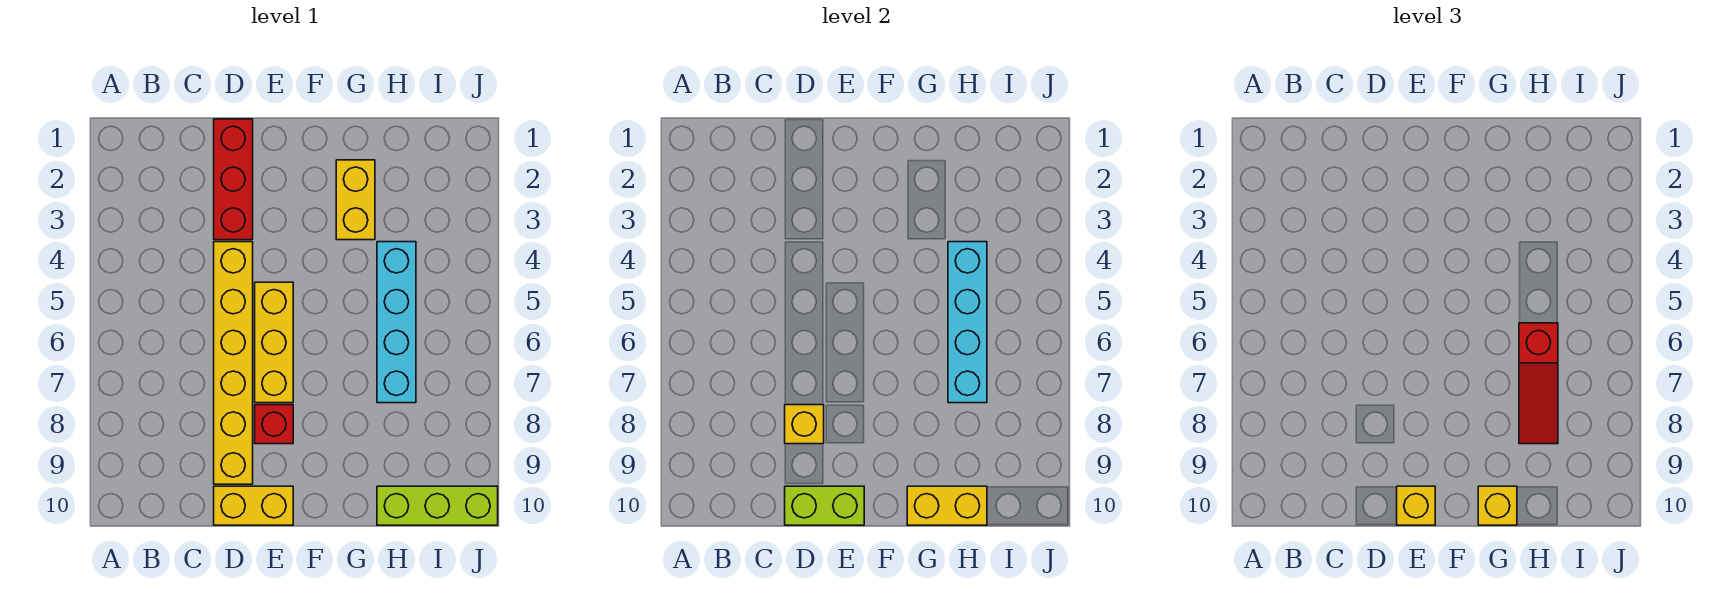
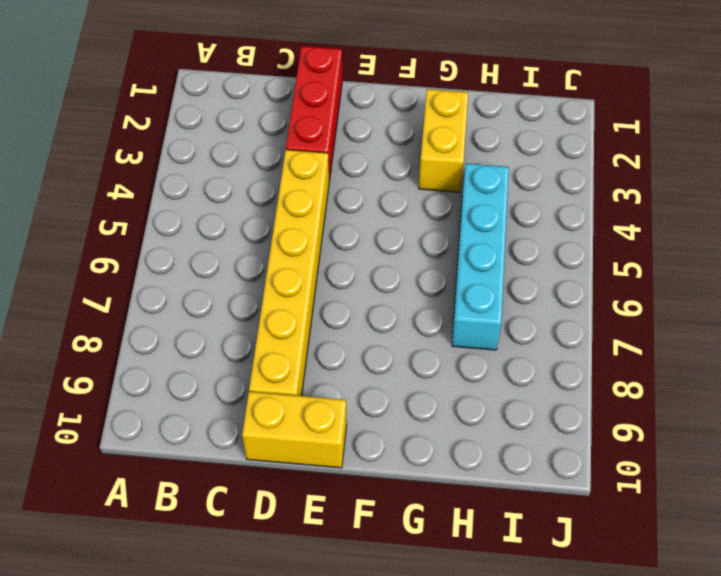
none -> yellow brick E5:E7 level 1
none -> red brick E8 level 1
none -> lime brick H10:J10 level 1

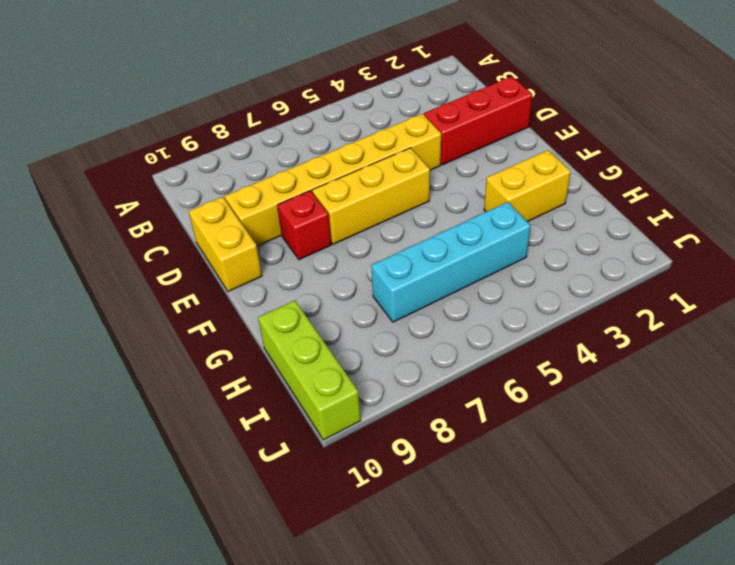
none -> yellow brick D8 level 2
none -> lime brick D10:E10 level 2
none -> yellow brick G10:H10 level 2

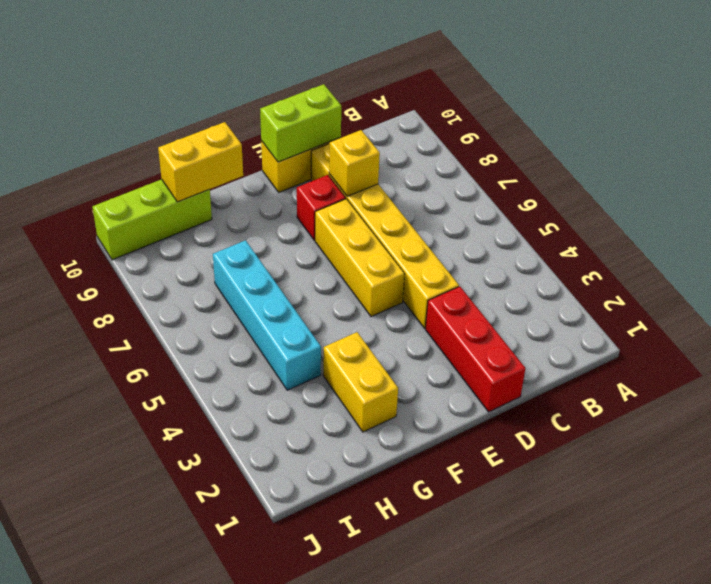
none -> cyan brick H4:H7 level 2
none -> yellow brick E10 level 3
none -> yellow brick G10 level 3

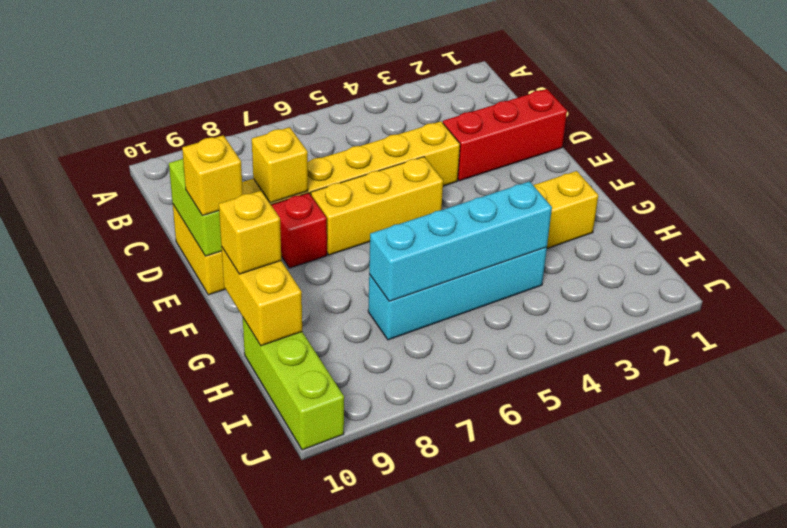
none -> red slope H6:H8 level 3 top 6

